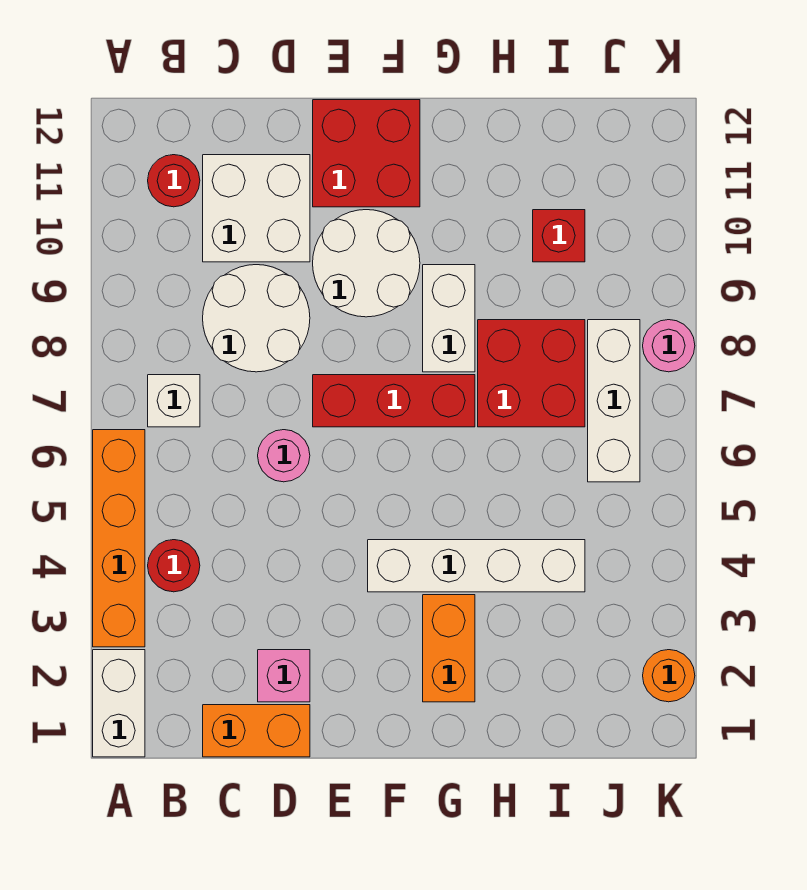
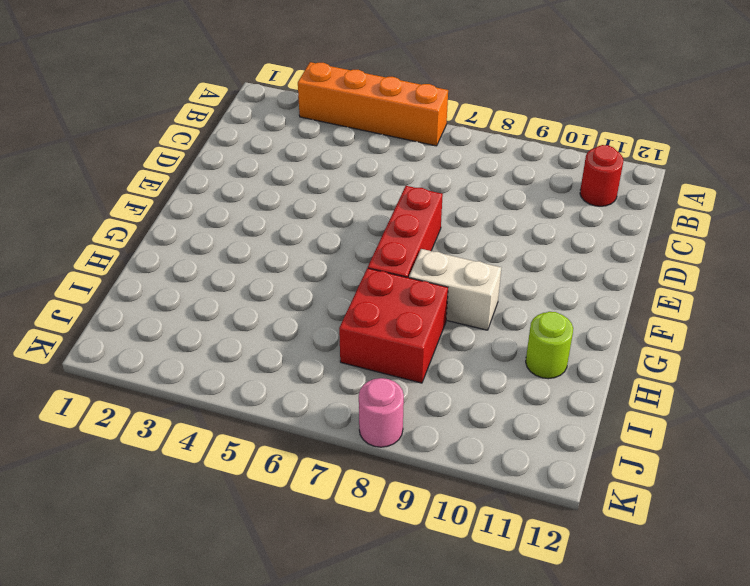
lime round brick H11 level 1 -> none
none -> white brick A1:A2 level 1
none -> red round brick B4 level 1
none -> white brick B7 level 1

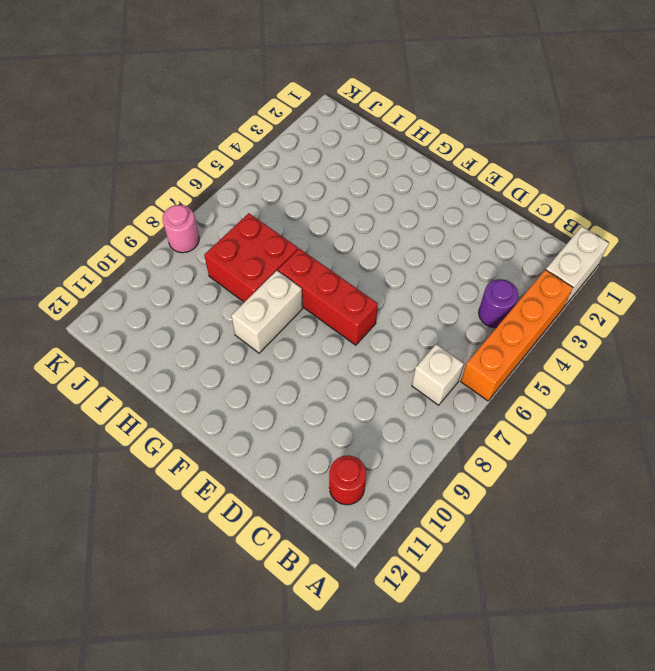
purple round brick B4 level 1 -> red round brick B4 level 1
none -> orange brick C1:D1 level 1
none -> white round brick C8:D9 level 1
none -> white brick C10:D11 level 1

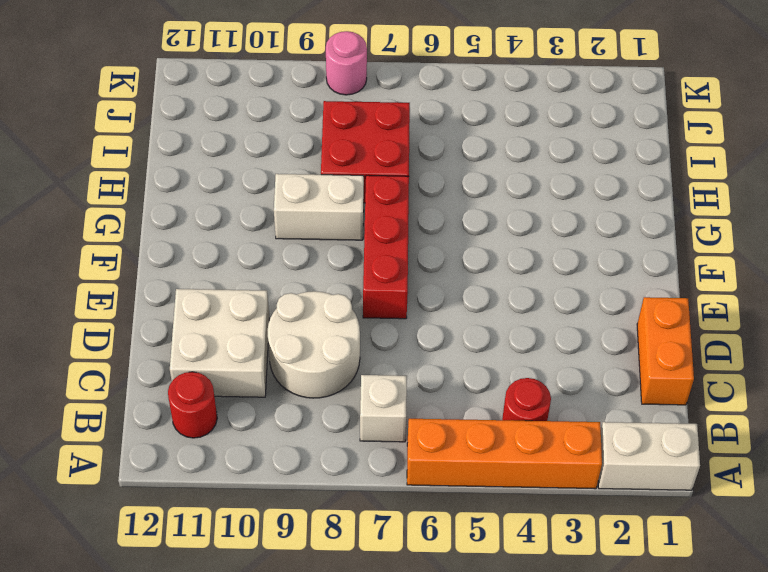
none -> pink brick D2 level 1
none -> pink round brick D6 level 1
none -> white round brick E9:F10 level 1

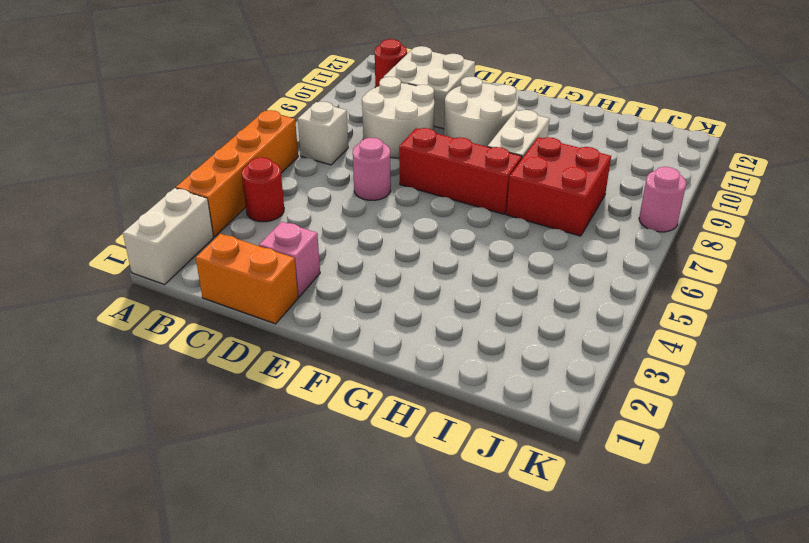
none -> red brick E11:F12 level 1
none -> white brick F4:I4 level 1
none -> orange brick G2:G3 level 1

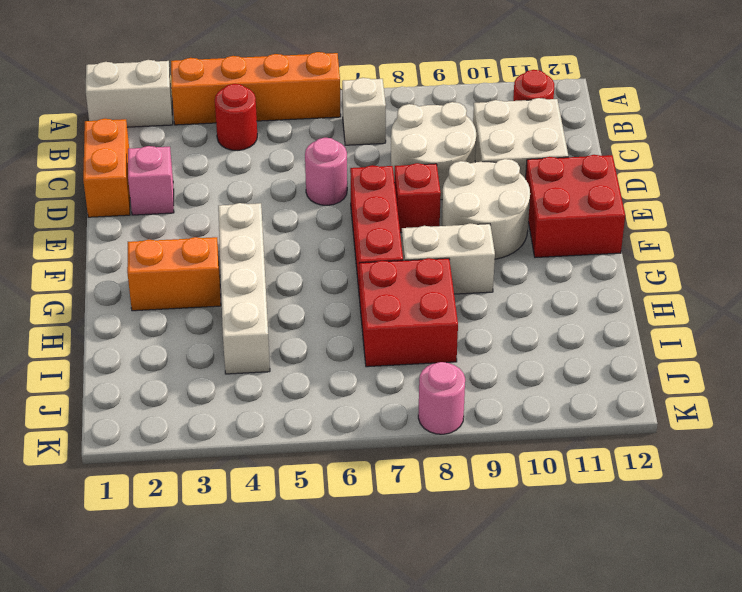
red brick E8 level 1 -> red brick I10 level 1
none -> white brick J6:J8 level 1
none -> orange round brick K2 level 1

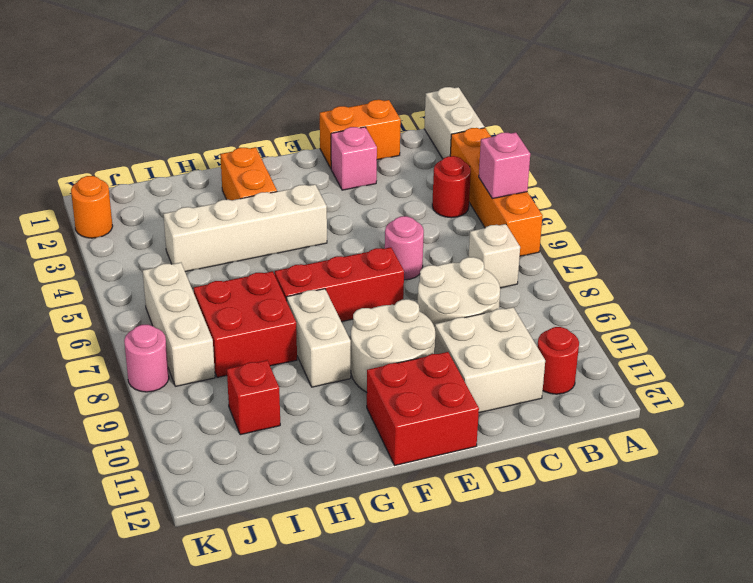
pink brick A5 level 2 -> none

